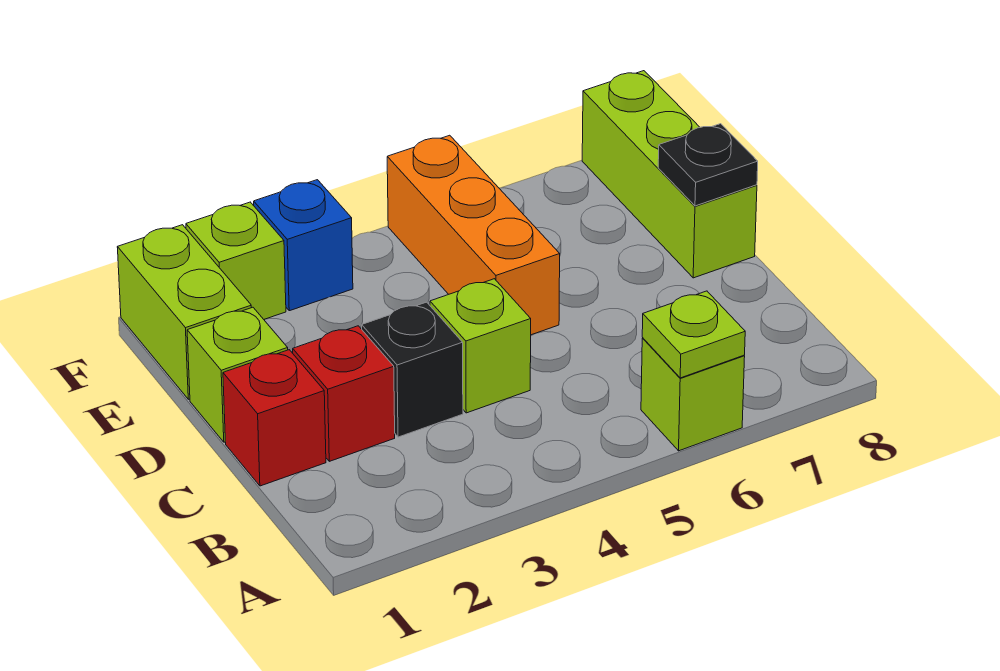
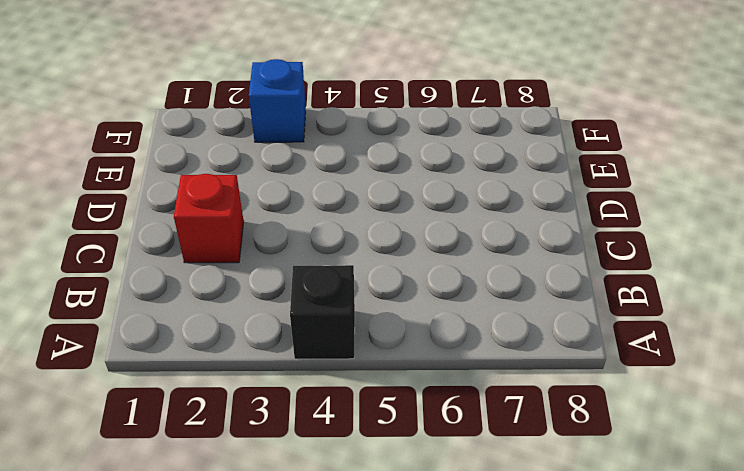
black brick A4 level 1 -> black brick C3 level 1
none -> lime brick A6 level 1
none -> red brick C1 level 1
none -> lime brick C4 level 1

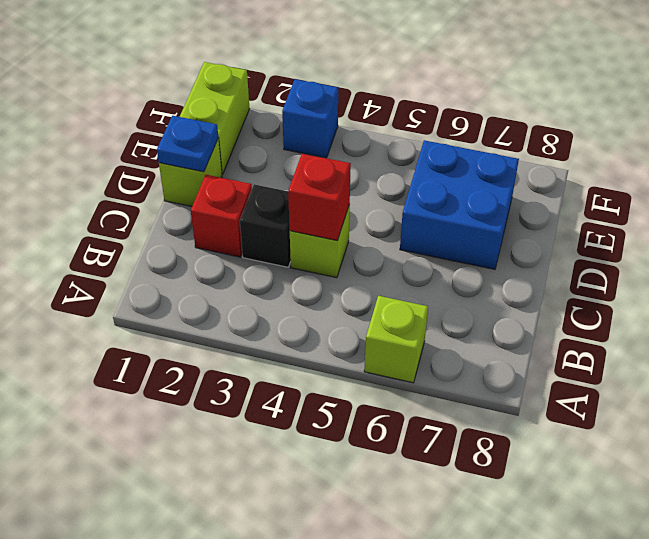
red brick C4 level 2 -> red brick C1 level 1
blue plate D1 level 2 -> none
blue brick D6:E7 level 1 -> none
none -> orange brick D5:F5 level 1
none -> lime brick D8:F8 level 1
none -> lime brick F2 level 1

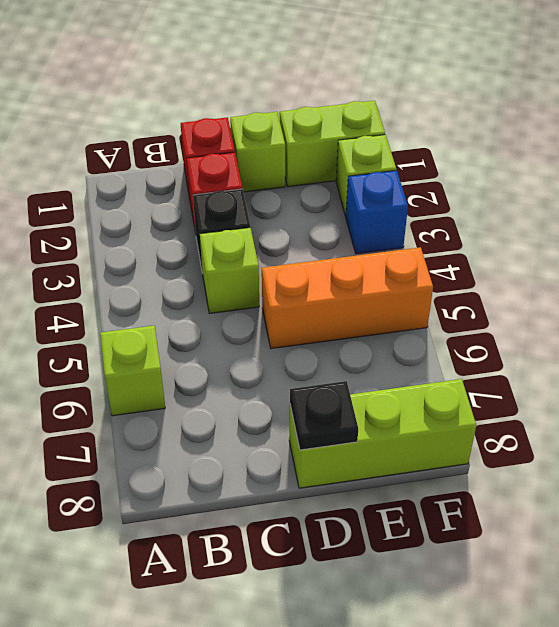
none -> lime plate A6 level 2

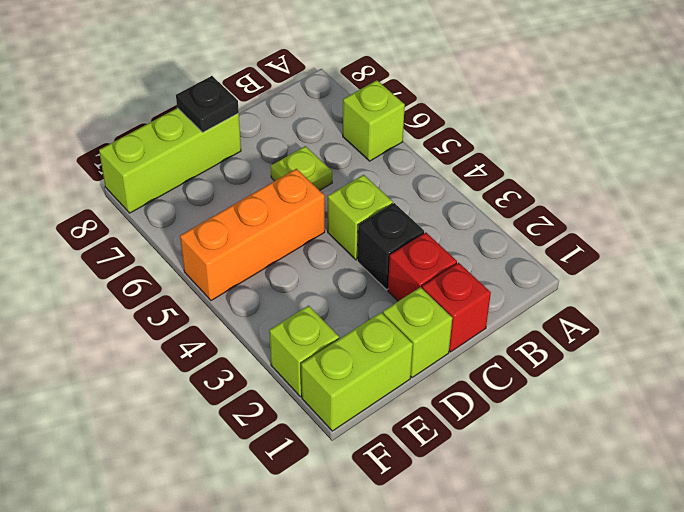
lime plate C6 level 1 -> lime plate A6 level 2
none -> blue brick F3 level 1

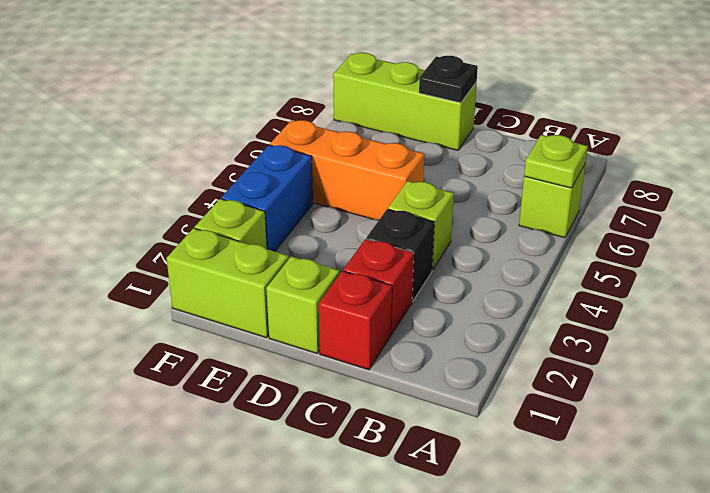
blue brick F3:F4 level 1 -> blue brick F3 level 1

